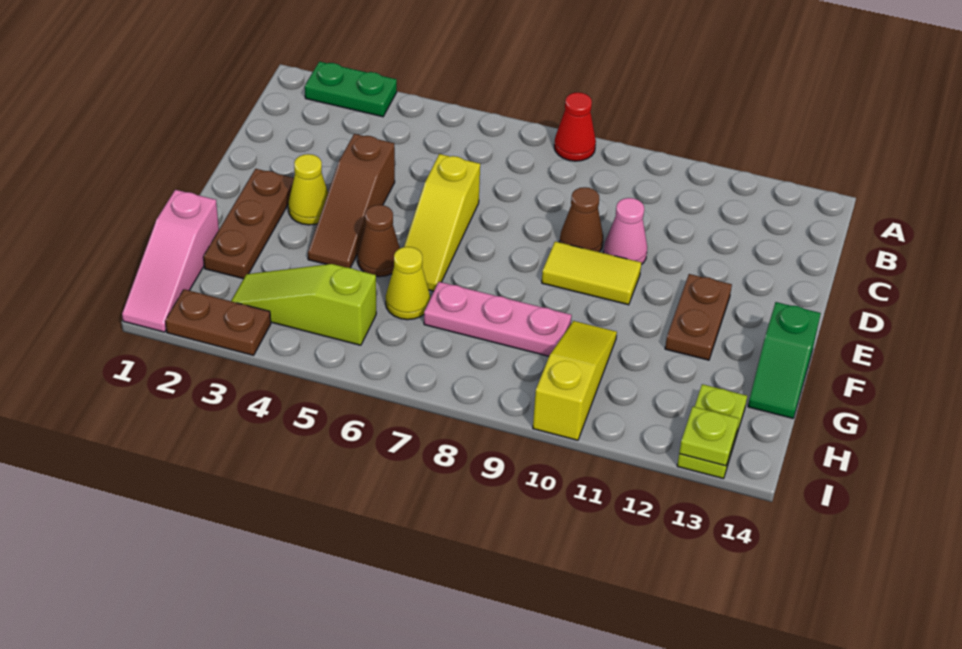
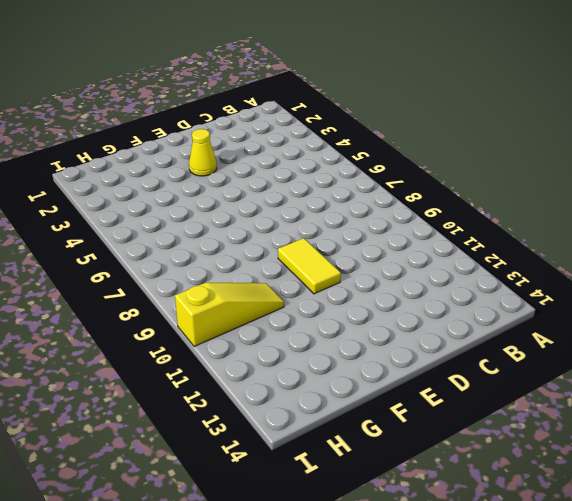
none -> green plate A2:A3 level 1
none -> red cone A8 level 1
none -> brown slope D4:F4 level 1 top D

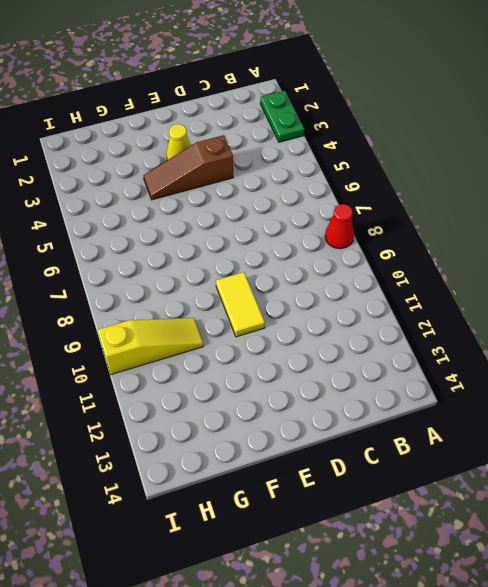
none -> yellow slope D6:F6 level 1 top D
none -> brown cone D9 level 1
none -> pink cone D10 level 1

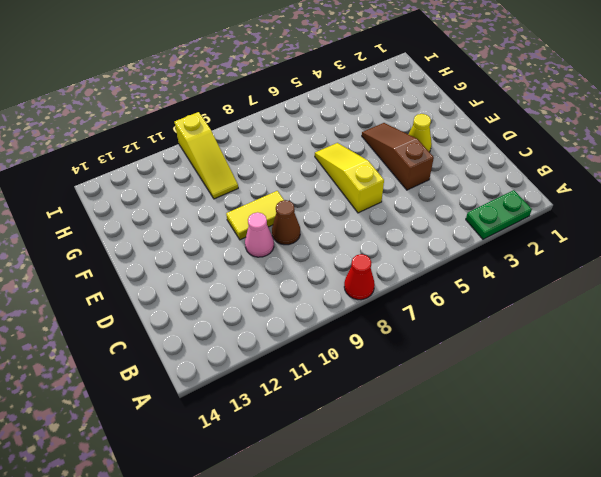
none -> brown plate E2:G2 level 1
none -> brown plate E12:F12 level 1
none -> brown cone F5 level 1

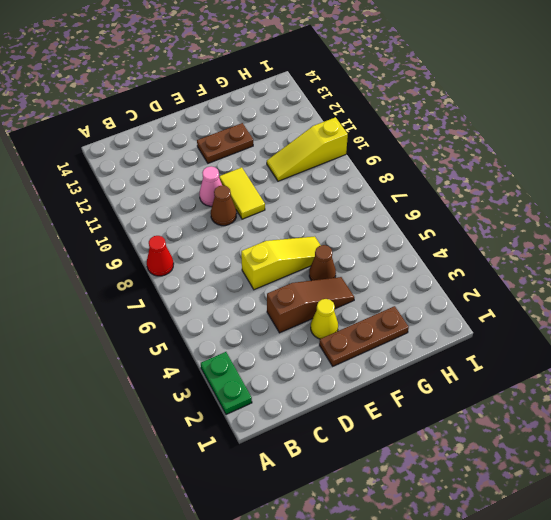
none -> green slope F14:G14 level 1 top F
none -> pink slope G1:I1 level 1 top G
none -> yellow cone G6 level 1

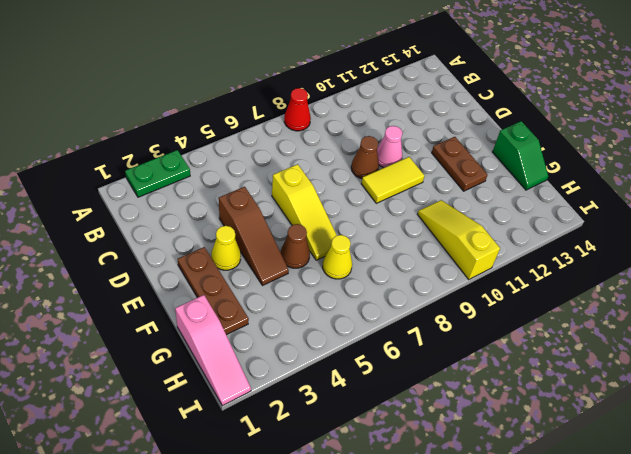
none -> pink plate G7:G9 level 1
none -> lime slope H3:H5 level 1 top 5
none -> lime plate H13:I13 level 1

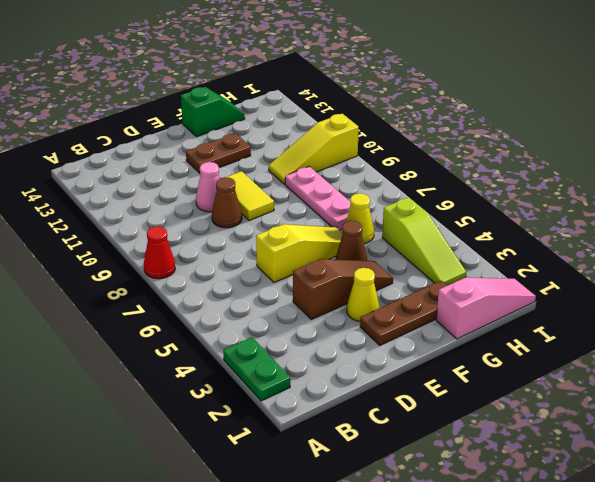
none -> lime plate H13:I13 level 1
none -> brown plate I2:I3 level 1
none -> lime plate I13 level 2

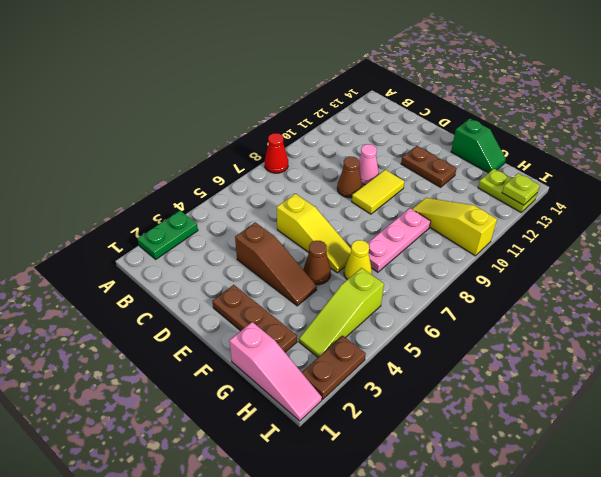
none -> yellow cone E3 level 1

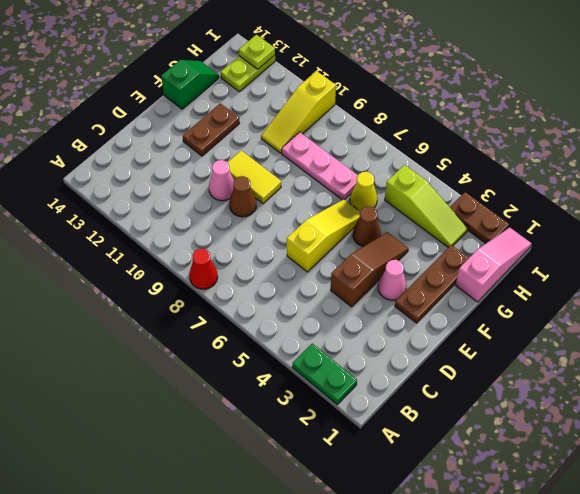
pink cone E3 level 1 -> yellow cone E3 level 1

